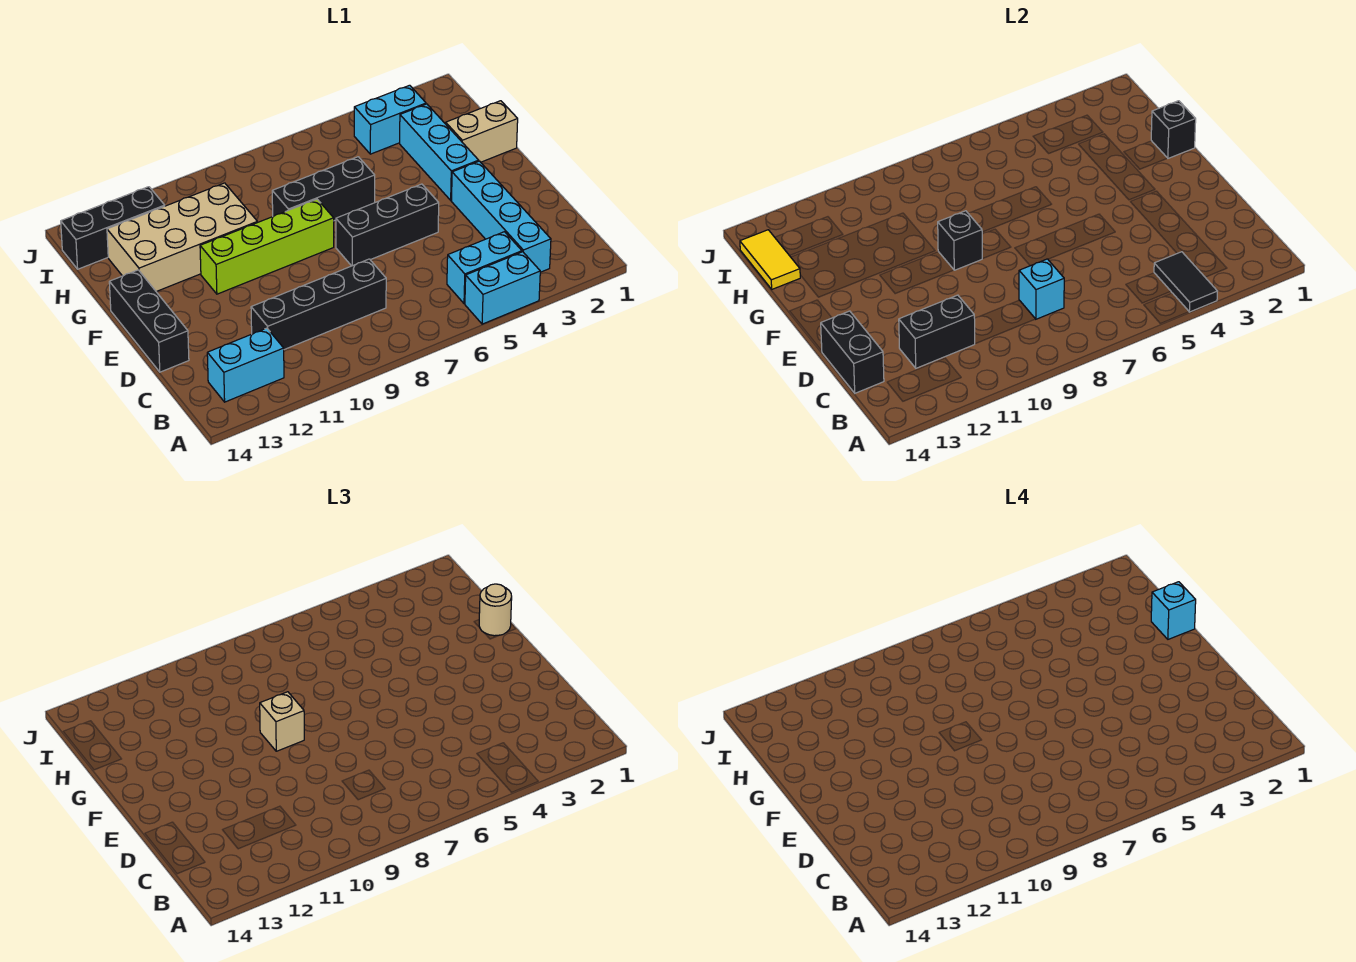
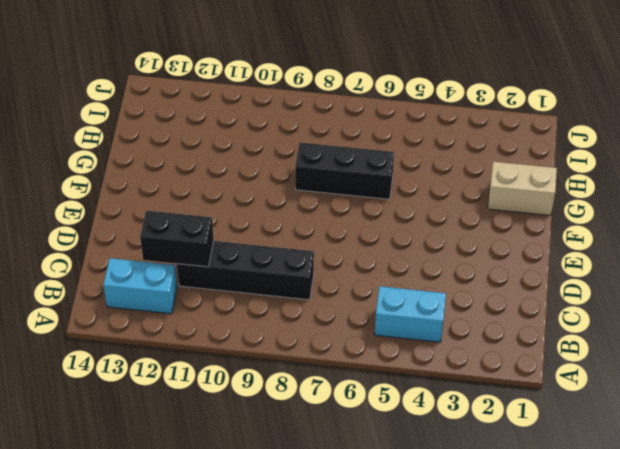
none -> cyan brick A4:A5 level 1
none -> cyan brick B3:E3 level 1
none -> black brick D14:F14 level 1

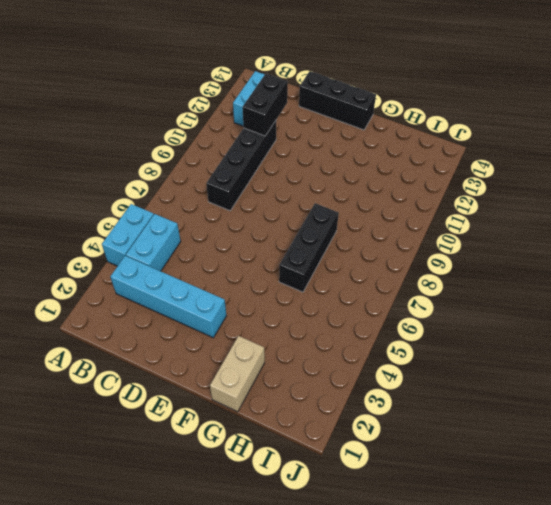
none -> black brick E5:E7 level 1
none -> cyan brick F3:H3 level 1
none -> lime brick F8:F11 level 1

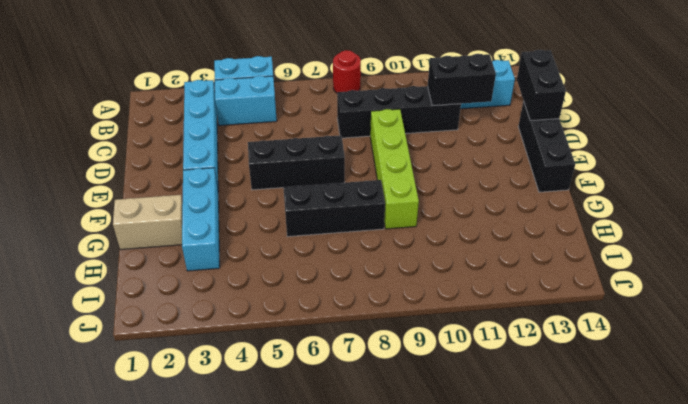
red round brick A8 level 1 -> none
lime brick D9:G9 level 1 -> lime brick F8:F11 level 1
none -> tan brick G10:H13 level 1
none -> cyan brick I3:I4 level 1
none -> black brick I12:I14 level 1

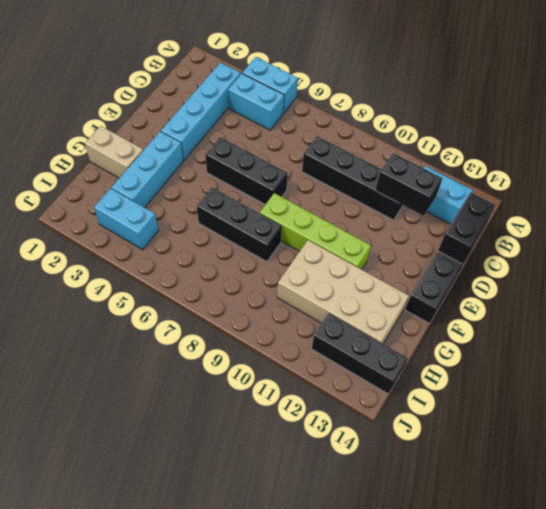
none -> black tile A4:B4 level 2
none -> cyan brick C8 level 2
none -> black brick F9 level 2

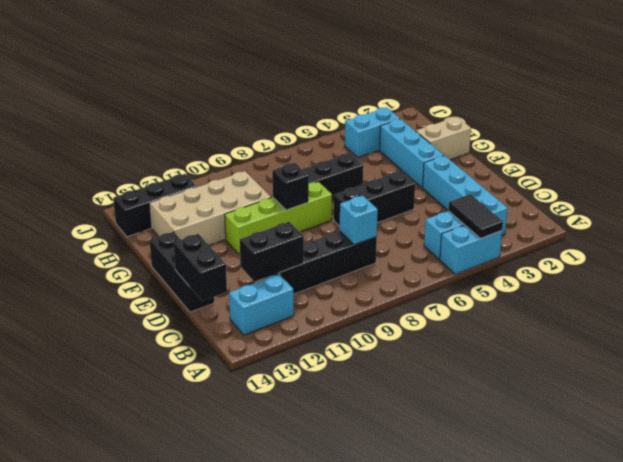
none -> black brick G1 level 2
none -> yellow tile H14:I14 level 2
none -> tan brick F9 level 3

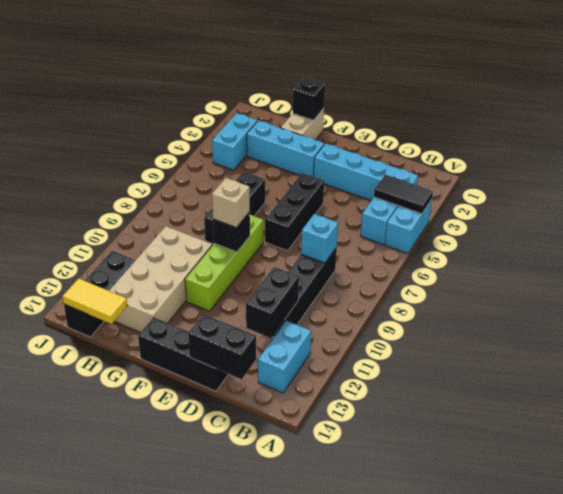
none -> tan round brick G1 level 3
none -> cyan brick G1 level 4

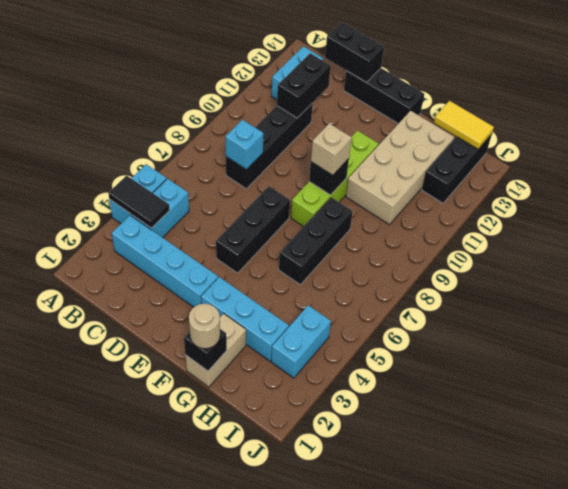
none -> cyan brick G1 level 4

